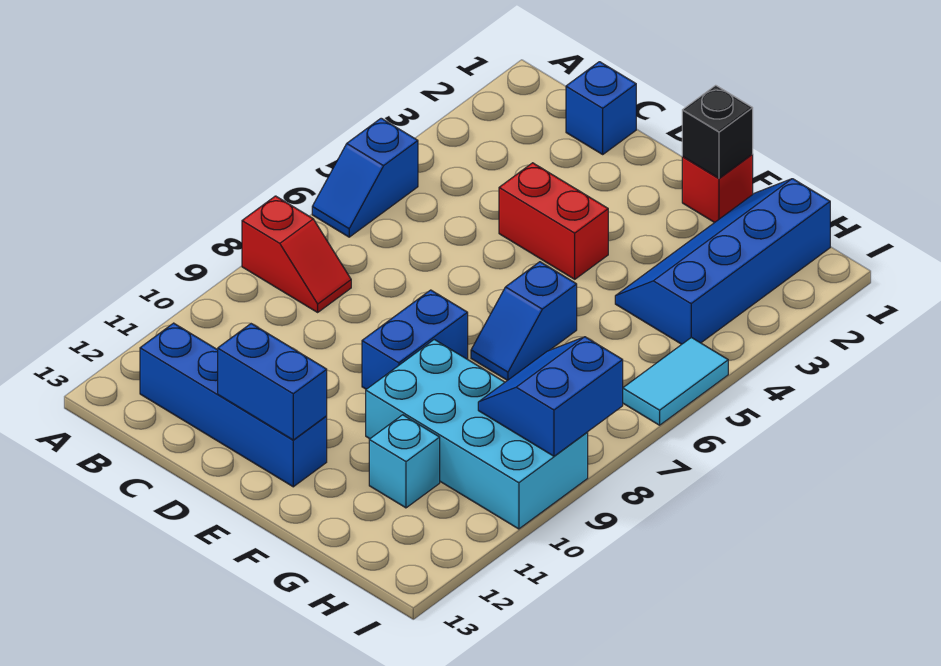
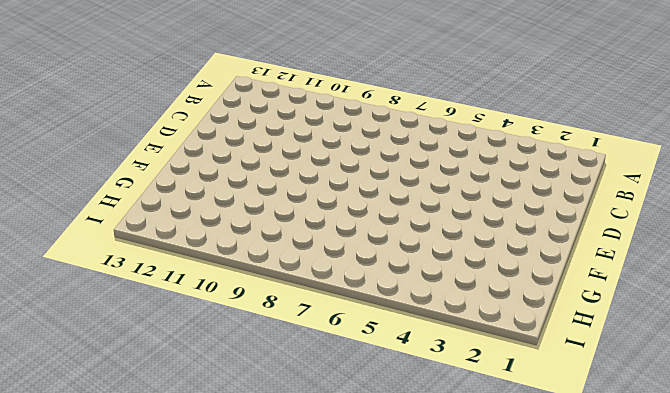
none -> blue slope A5:A6 level 1 top 5
none -> red slope A8:B8 level 1 top A
none -> blue brick B12:E12 level 1

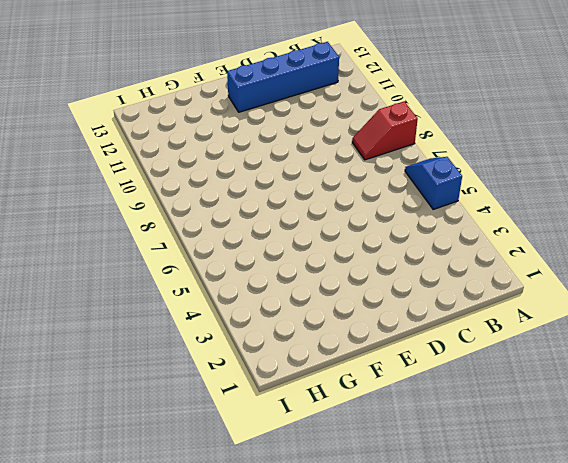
none -> blue brick C1 level 1
none -> red brick D4:E4 level 1
none -> blue brick E8:E9 level 1

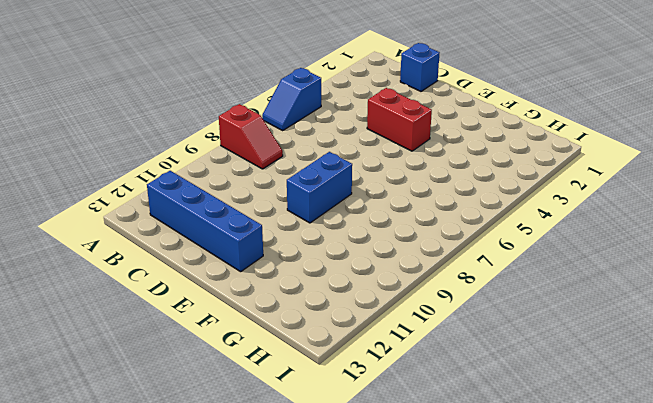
none -> red brick F1 level 1
none -> blue slope F6:F7 level 1 top 6
none -> cyan brick F9:I10 level 1

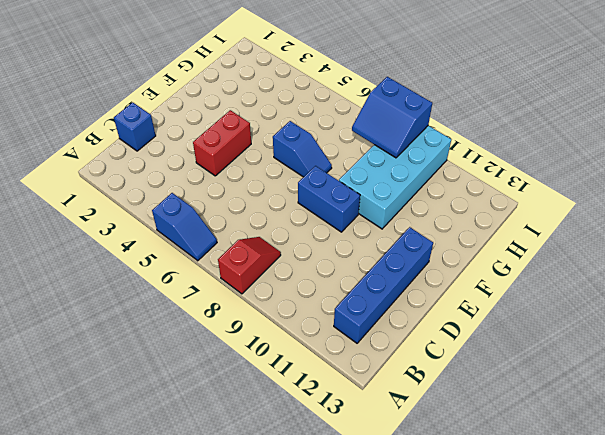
none -> red brick F1 level 1
none -> blue slope G1:H4 level 1 top H
none -> cyan brick G11 level 1

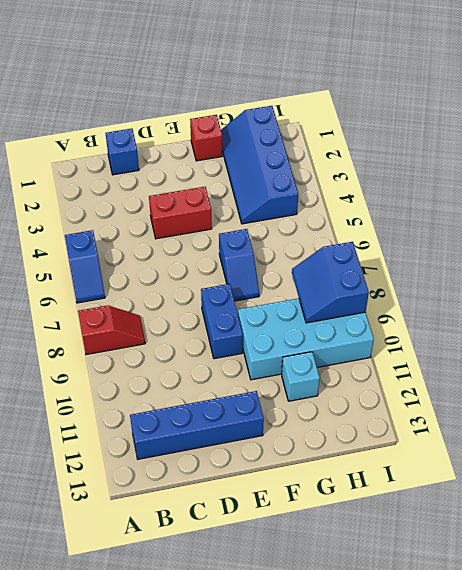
none -> cyan tile I5:I6 level 1
none -> blue brick D12:E12 level 2
none -> black brick F1 level 2

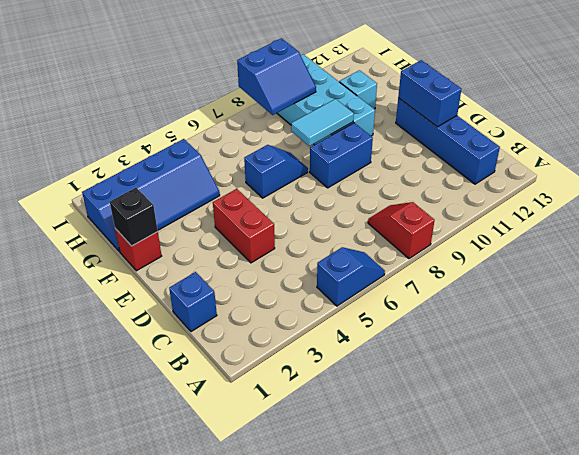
cyan tile F8:F9 level 2 -> cyan tile I5:I6 level 1

